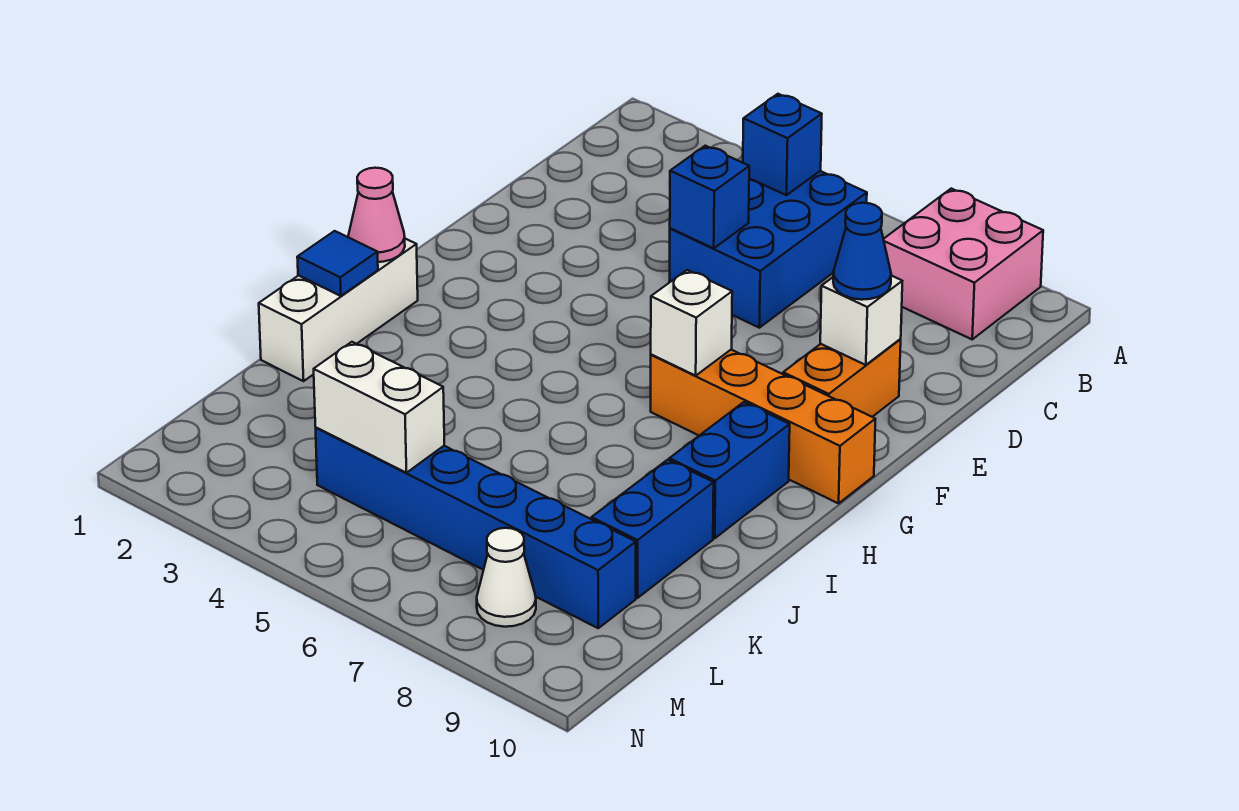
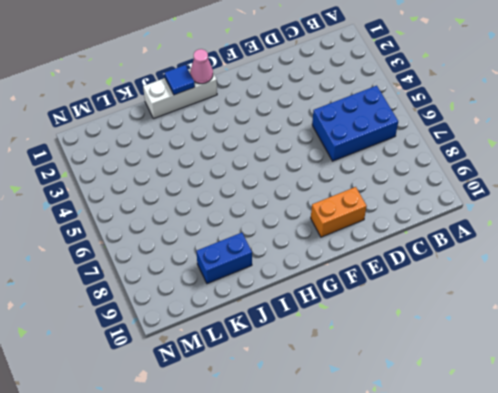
none -> pink brick A8:B9 level 1
none -> orange brick G7:G10 level 1
none -> blue brick H9:I9 level 1

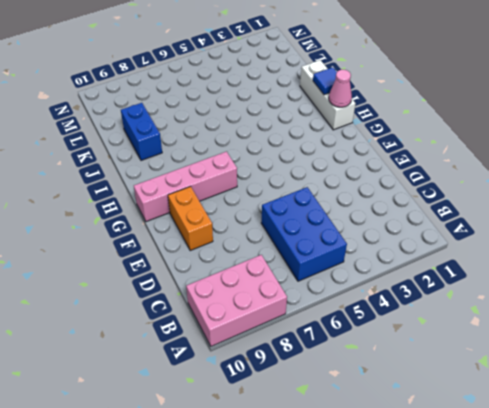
pink brick A8:B10 level 1 -> pink brick A8:B9 level 1
pink brick G7:G10 level 1 -> orange brick G7:G10 level 1
none -> blue brick H9:I9 level 1
none -> blue brick L4:L9 level 1
none -> white cone M8 level 1

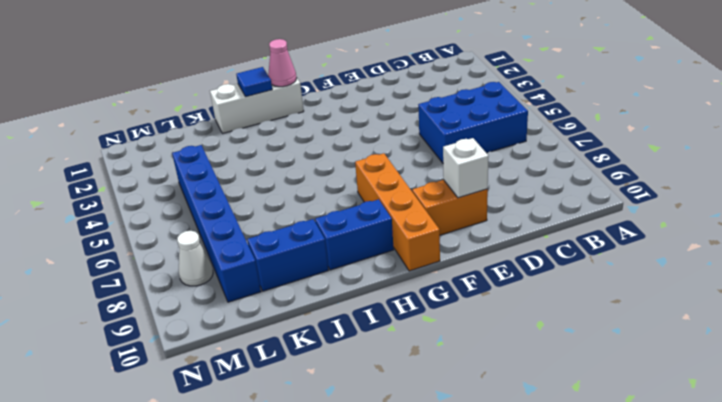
none -> pink brick A8:B9 level 1
none -> blue brick B5 level 2
none -> blue brick D5 level 2

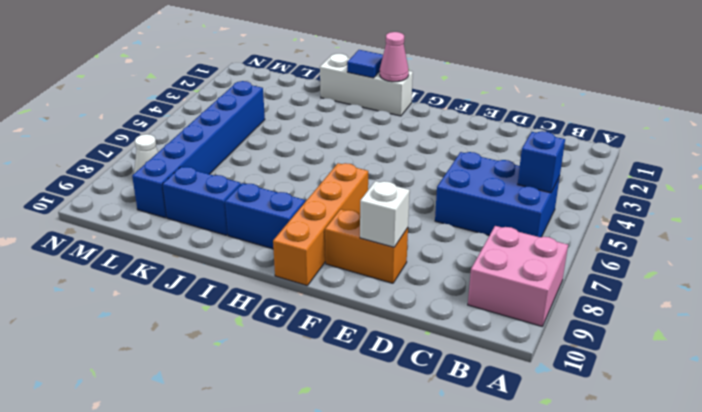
none -> blue brick D5 level 2
none -> white brick G7 level 2
none -> white brick L4:L5 level 2

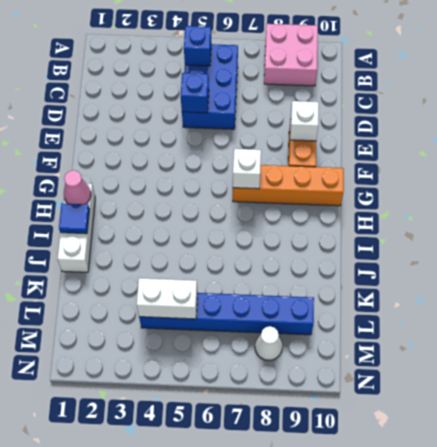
none -> blue brick H9:I9 level 1
none -> blue brick J9:K9 level 1
none -> blue cone E9 level 3

